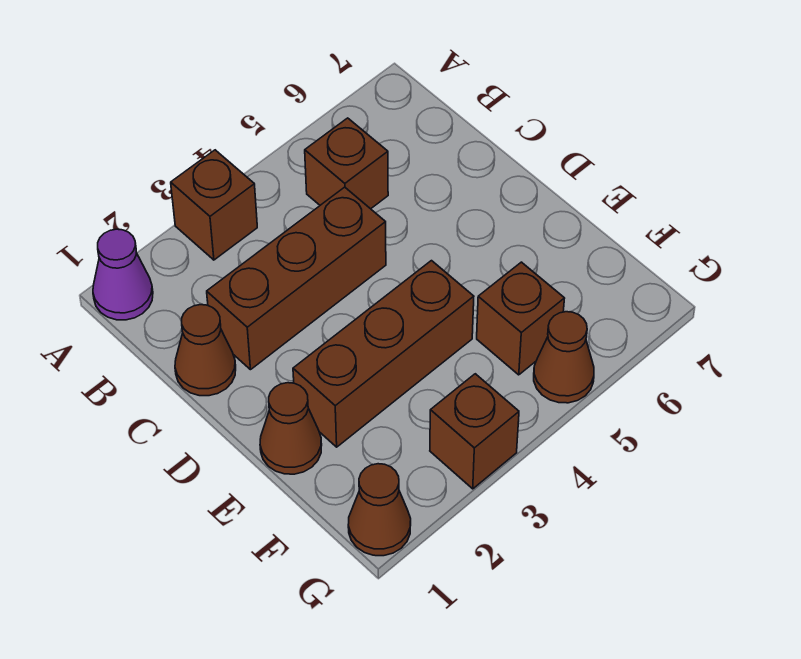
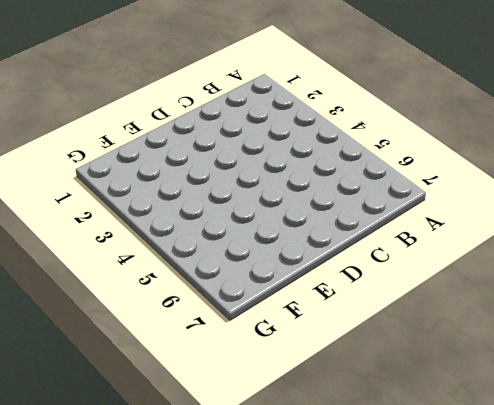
none -> purple cone A1 level 1
none -> brown brick A3 level 1

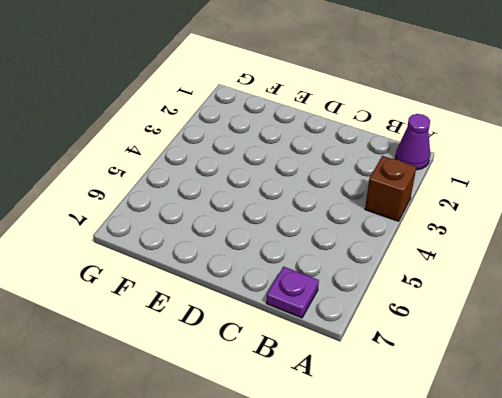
purple plate B7 level 1 -> none
none -> brown brick B5 level 1
none -> brown cone C1 level 1

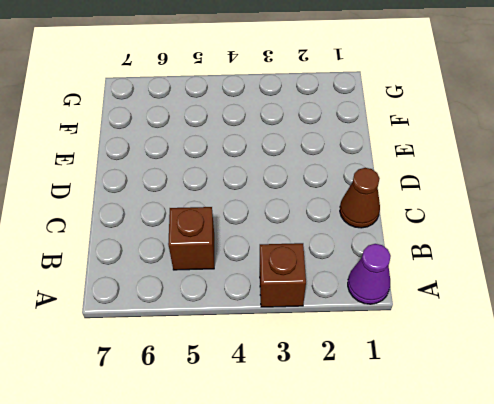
none -> brown brick C2:C4 level 1
none -> brown cone E1 level 1

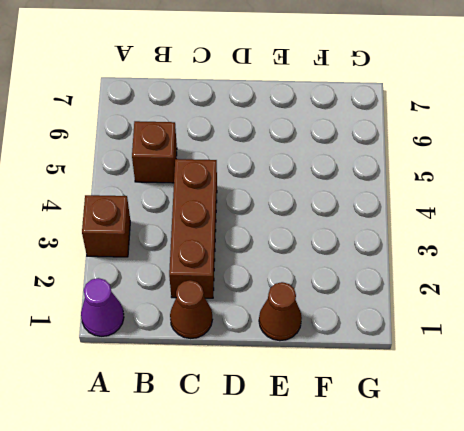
none -> brown brick E2:E4 level 1
none -> brown brick F5 level 1

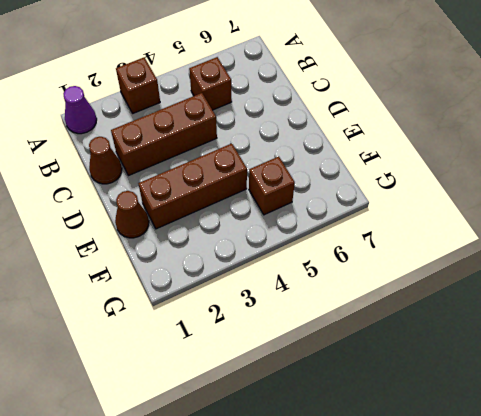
none -> brown cone G1 level 1
none -> brown brick G3 level 1

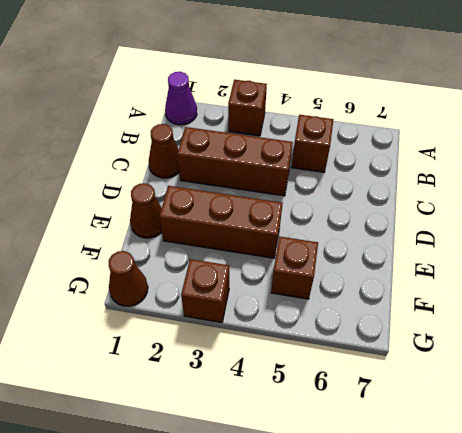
none -> brown cone G5 level 1

